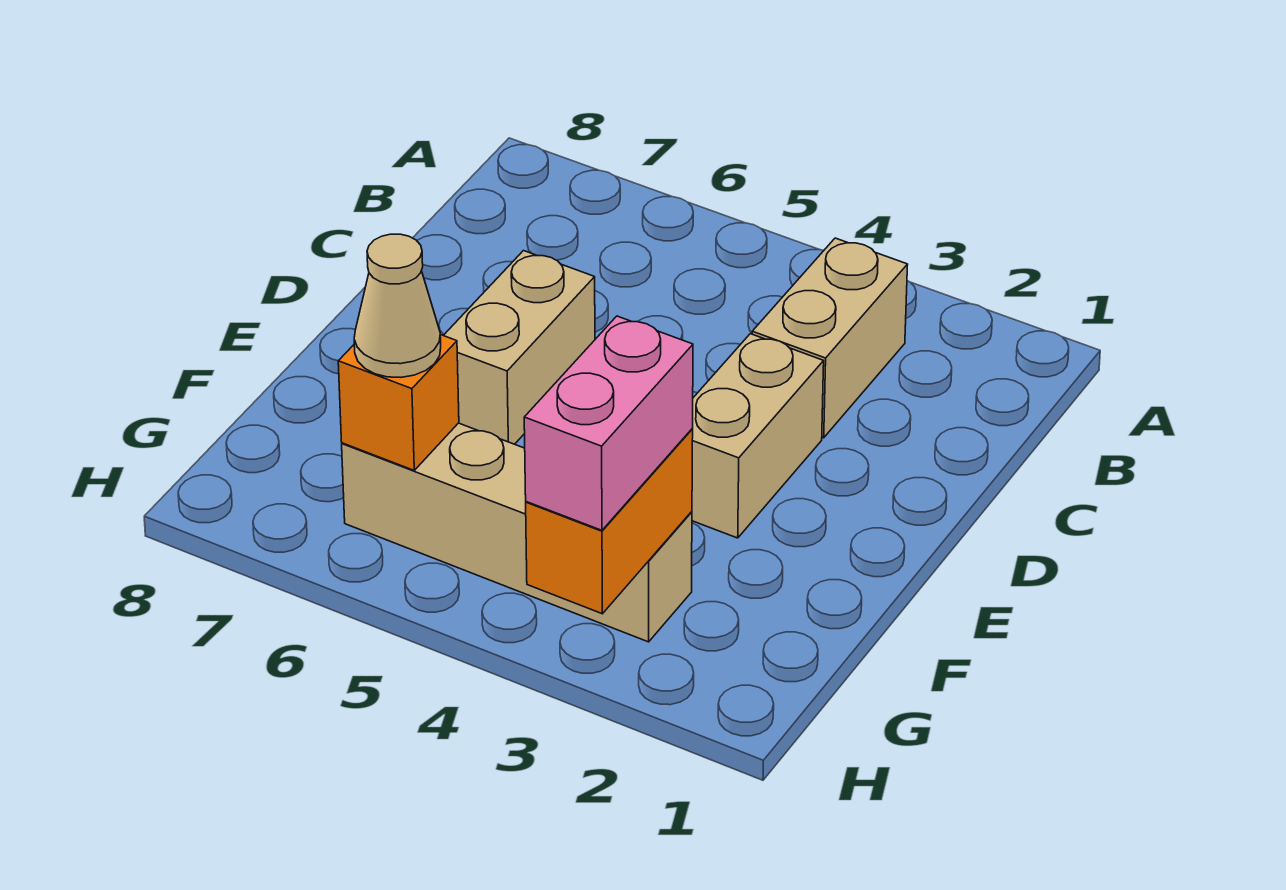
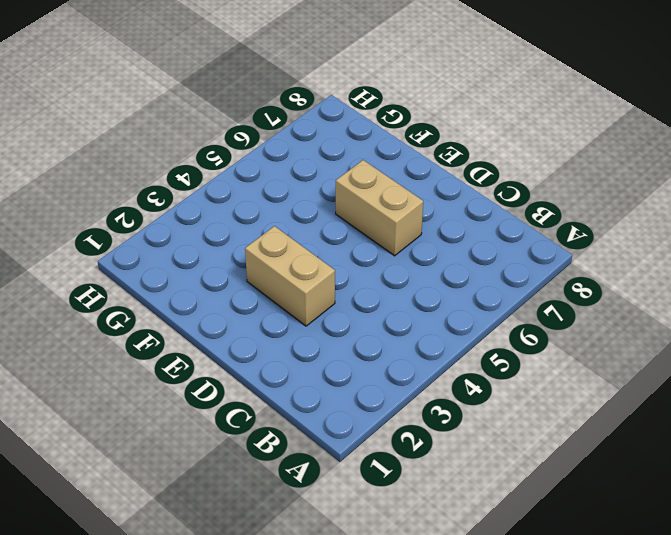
none -> tan brick B3:C3 level 1
none -> tan brick G3:G6 level 1

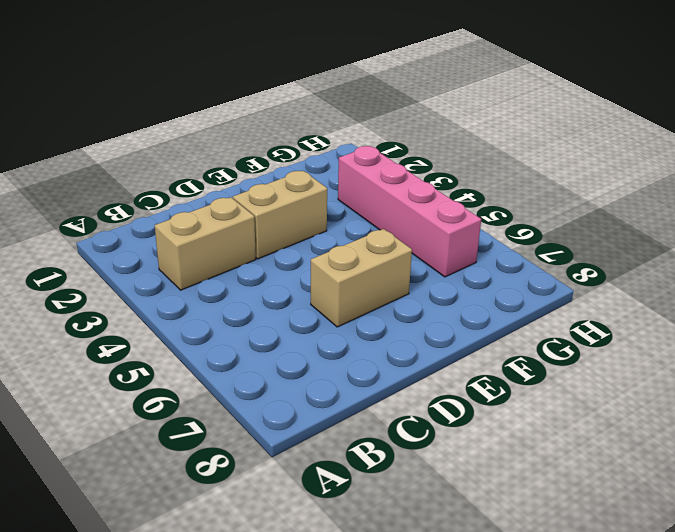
pink brick G3:G6 level 1 -> tan brick G3:G6 level 1
none -> orange brick G3:H3 level 2
none -> orange brick G6 level 2

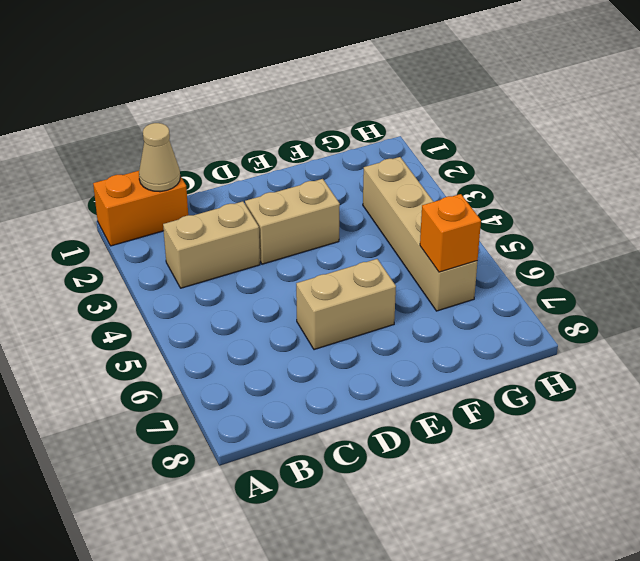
orange brick A1:B1 level 1 -> orange brick G3:H3 level 2
tan cone B1 level 2 -> tan cone G6 level 3
none -> pink brick G3:H3 level 3

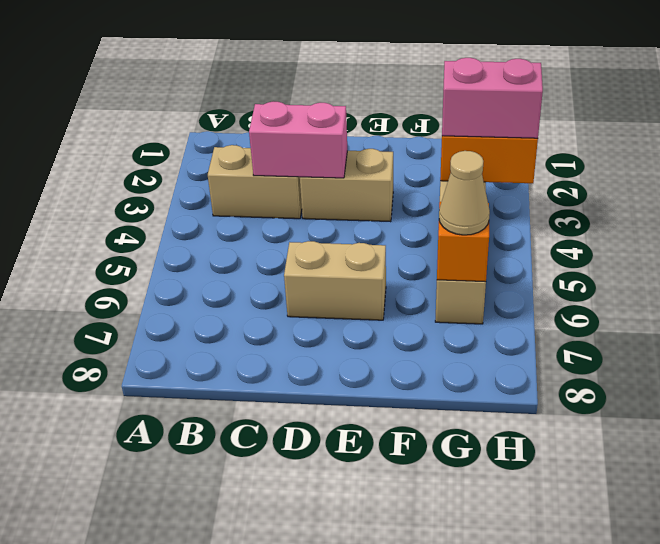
pink brick C3:D3 level 2 -> none

